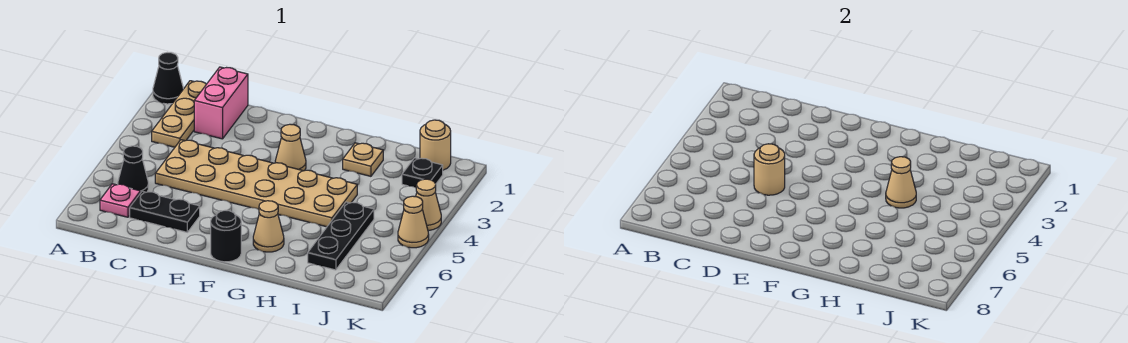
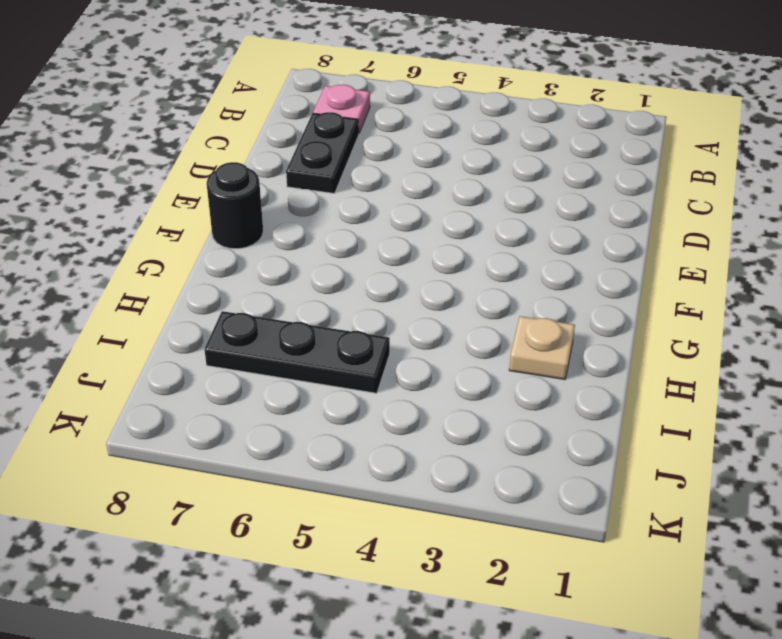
none -> black cone A1 level 1
none -> tan plate B1:B3 level 1
none -> black cone B6 level 1

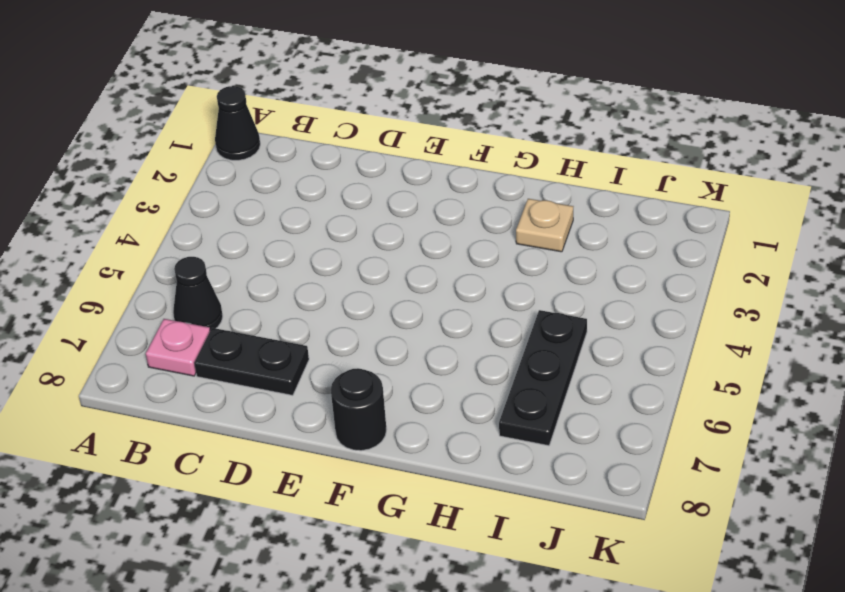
none -> tan plate B1:B3 level 1
none -> pink brick C1:C2 level 1
none -> tan plate C4:H5 level 1

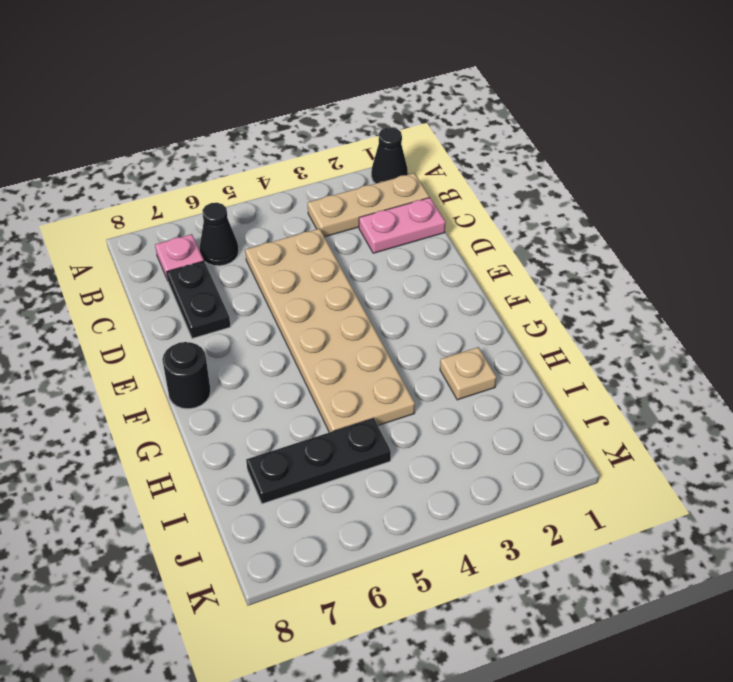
pink plate C1:C2 level 1 -> pink brick C1:C2 level 1
none -> tan cone F3 level 1
none -> tan cone G7 level 1
none -> tan round brick J1 level 1

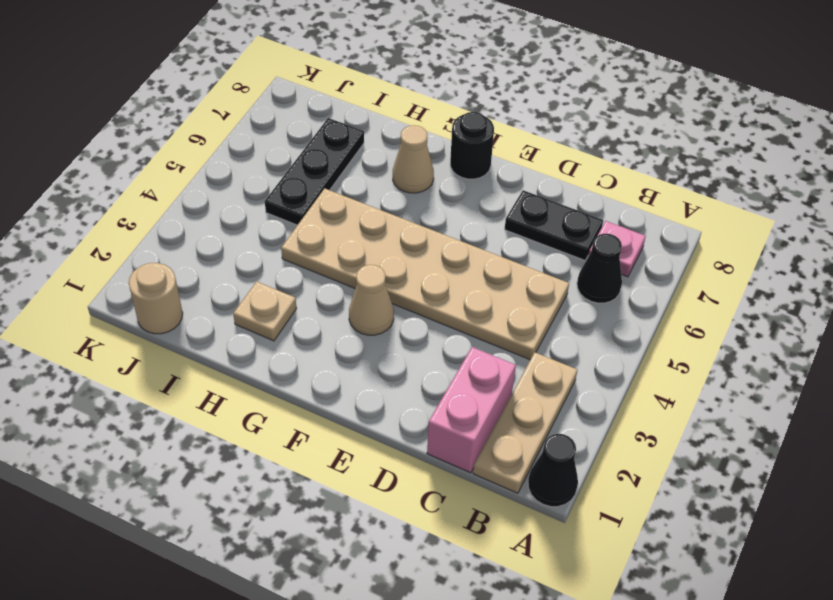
none -> black plate J2 level 1
none -> tan cone K4 level 1
none -> tan cone K5 level 1

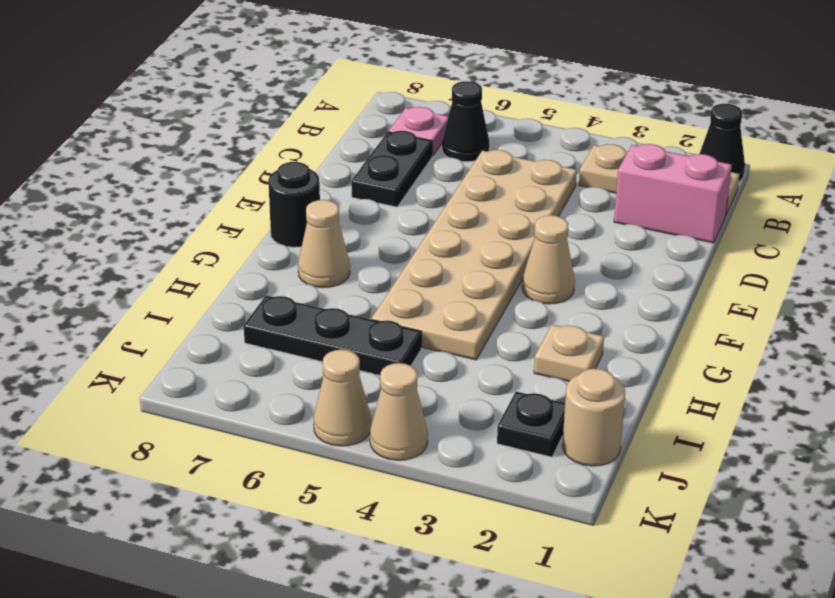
none -> tan round brick D5 level 2
none -> tan cone H4 level 2

